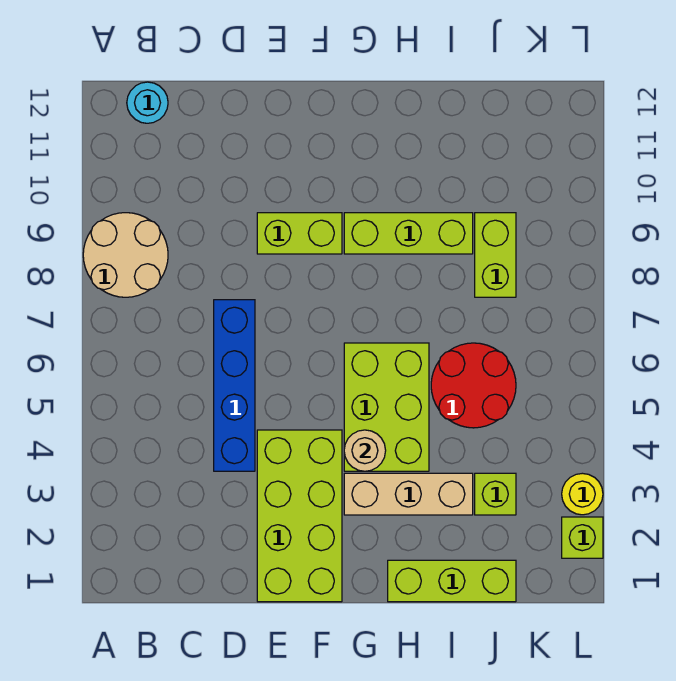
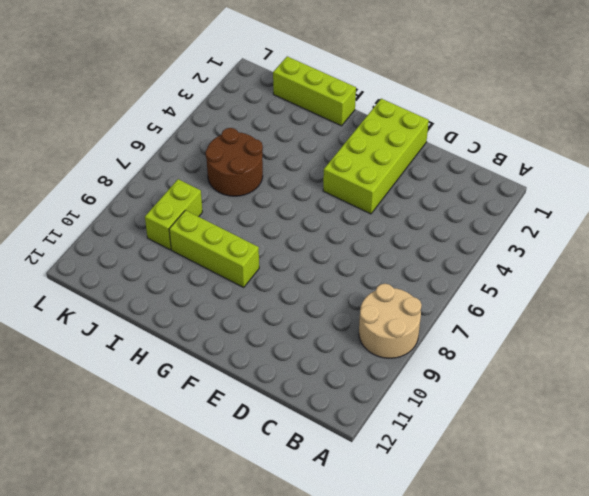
brown round brick I5:J6 level 1 -> red round brick I5:J6 level 1
none -> cyan round brick B12 level 1
none -> blue brick D4:D7 level 1
none -> lime brick E9:F9 level 1

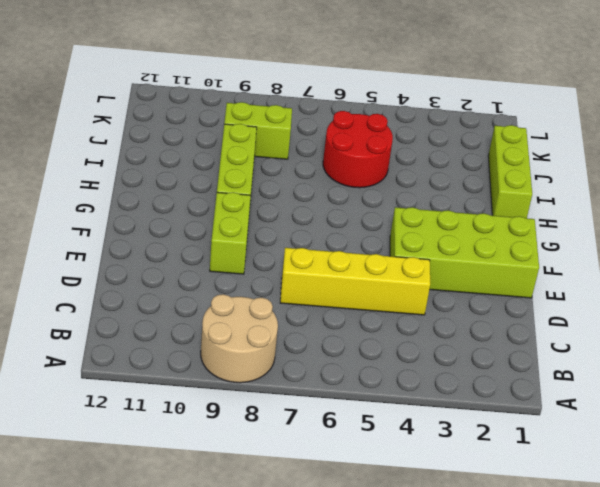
yellow brick D4:D7 level 1 -> blue brick D4:D7 level 1
none -> cyan round brick B12 level 1
none -> tan brick G3:I3 level 1
none -> lime brick G4:H6 level 1

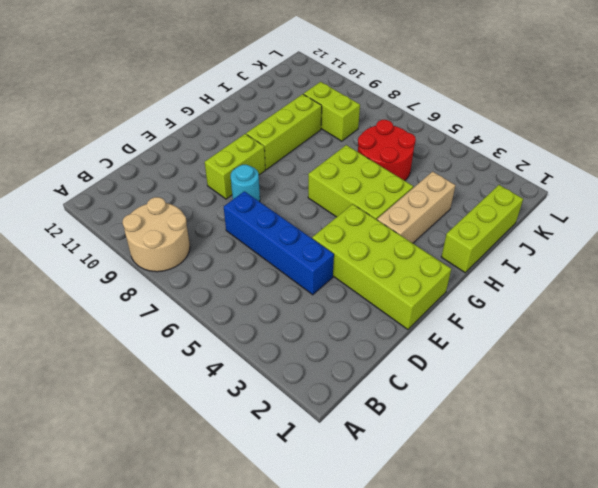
cyan round brick E8 level 1 -> cyan round brick B12 level 1
none -> lime brick J3 level 1
none -> lime brick L2 level 1
none -> yellow round brick L3 level 1

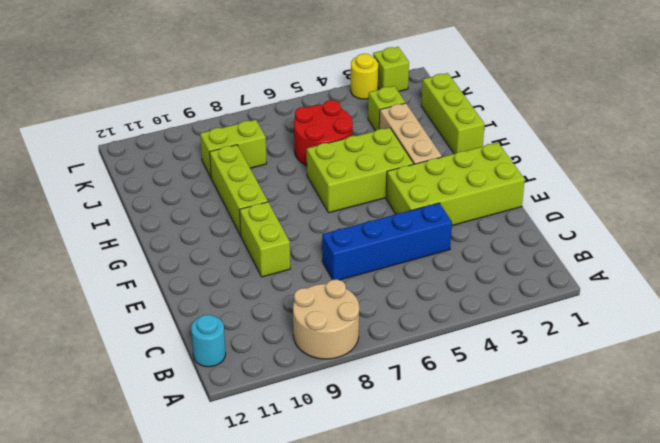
none -> tan round brick G4 level 2

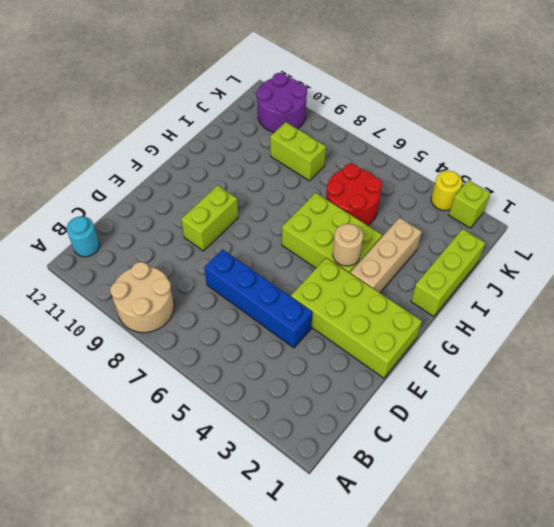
purple round brick K10:L11 level 1 -> none
none -> lime brick G9:I9 level 1
none -> lime brick J3 level 1

